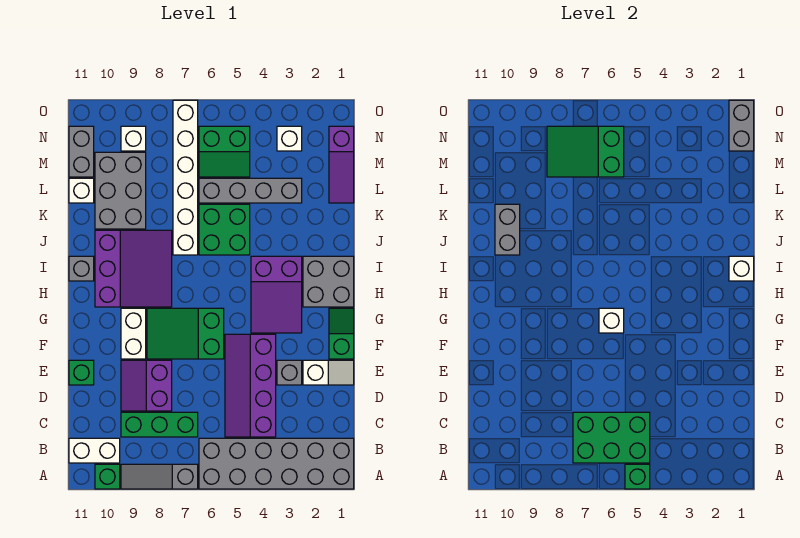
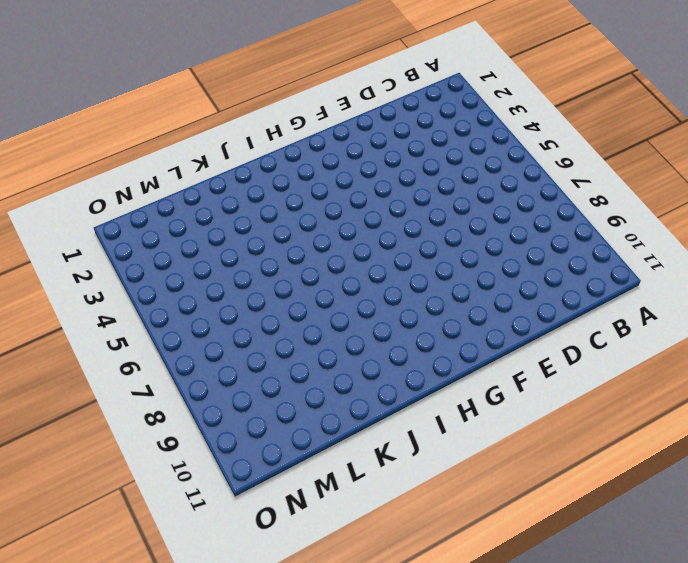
none -> grey brick A1:B6 level 1
none -> grey slope A7:A9 level 1 top 7
none -> green brick A10 level 1
none -> white brick B10:B11 level 1

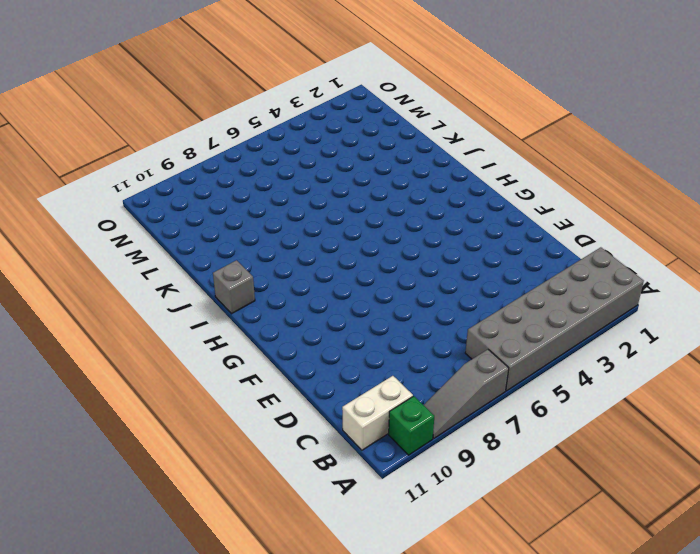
none -> purple slope C4:F5 level 1 top 4
none -> green brick C7:C9 level 1
none -> purple slope D8:E9 level 1 top 8
none -> white slope E1:E2 level 1 top 2

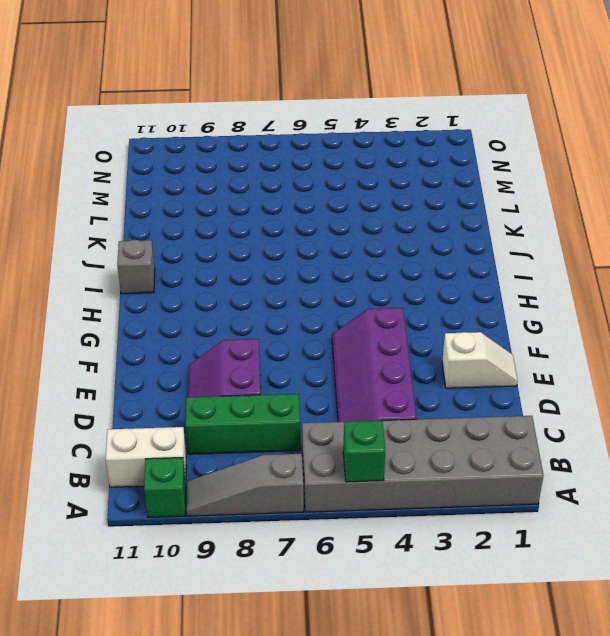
none -> grey brick E3 level 1
none -> green brick E11 level 1
none -> green slope F1:G1 level 1 top F
none -> green slope F6:G8 level 1 top 6

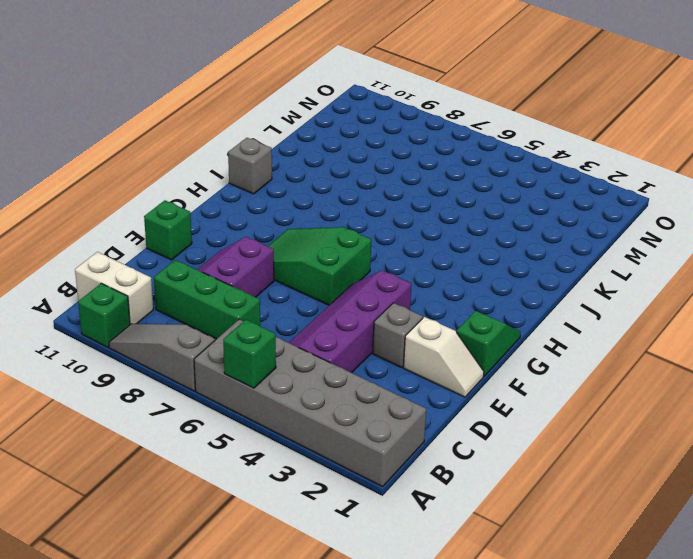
none -> white brick F9:G9 level 1
none -> purple slope G3:I4 level 1 top I
none -> grey brick H1:I2 level 1
none -> purple slope H8:J10 level 1 top 10

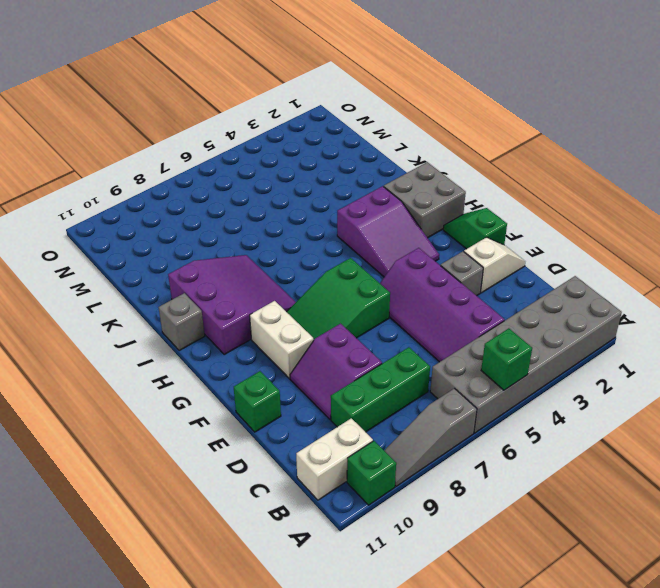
none -> green brick J5:K6 level 1
none -> white brick J7:O7 level 1
none -> grey brick K9:M10 level 1
none -> purple slope L1:N1 level 1 top N

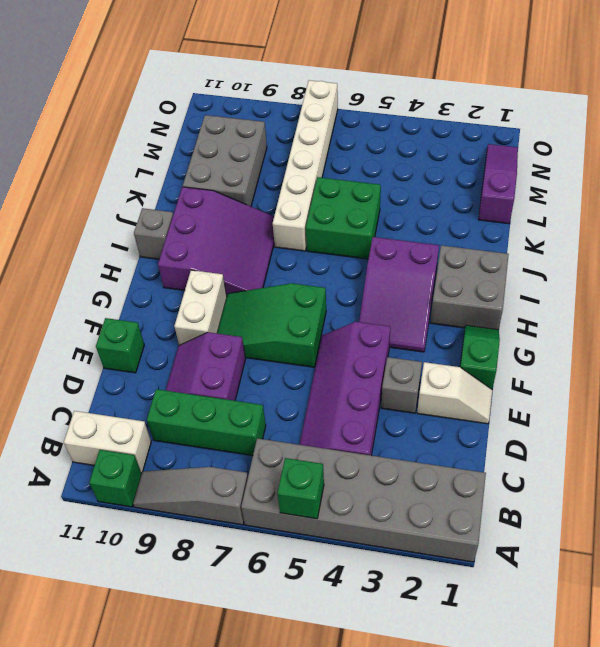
purple slope L1:N1 level 1 top L -> purple slope L1:N1 level 1 top N
none -> grey brick L3:L6 level 1
none -> white brick L11 level 1
none -> green slope M5:N6 level 1 top N
none -> grey brick M11:N11 level 1

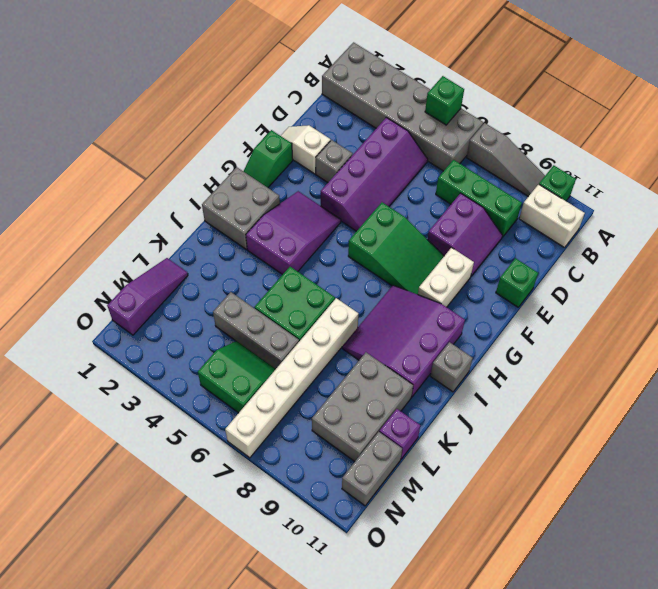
grey brick L4:L6 level 1 -> grey brick L3:L6 level 1
purple brick L11 level 1 -> white brick L11 level 1
none -> white brick N3 level 1
none -> white brick N9 level 1
none -> green brick B5:C7 level 2
none -> white brick G6 level 2

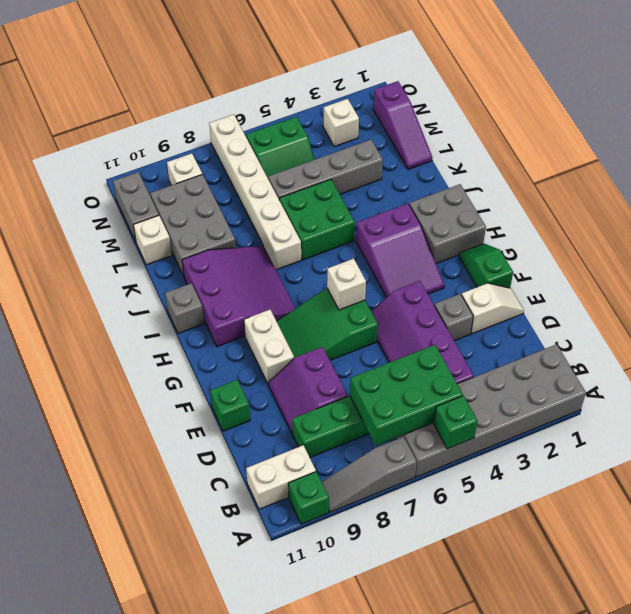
none -> white brick I1 level 2
none -> grey brick J10:K10 level 2
none -> green slope M6:N8 level 2 top 6
none -> grey brick N1:O1 level 2

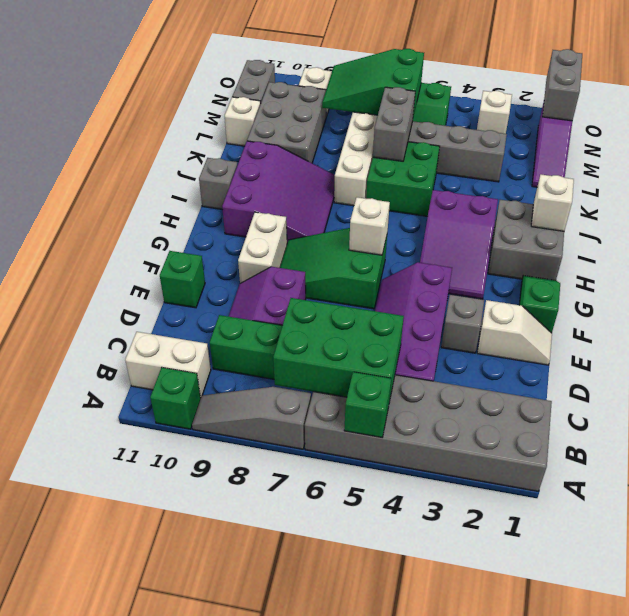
grey brick K6:L6 level 2 -> grey brick J10:K10 level 2

